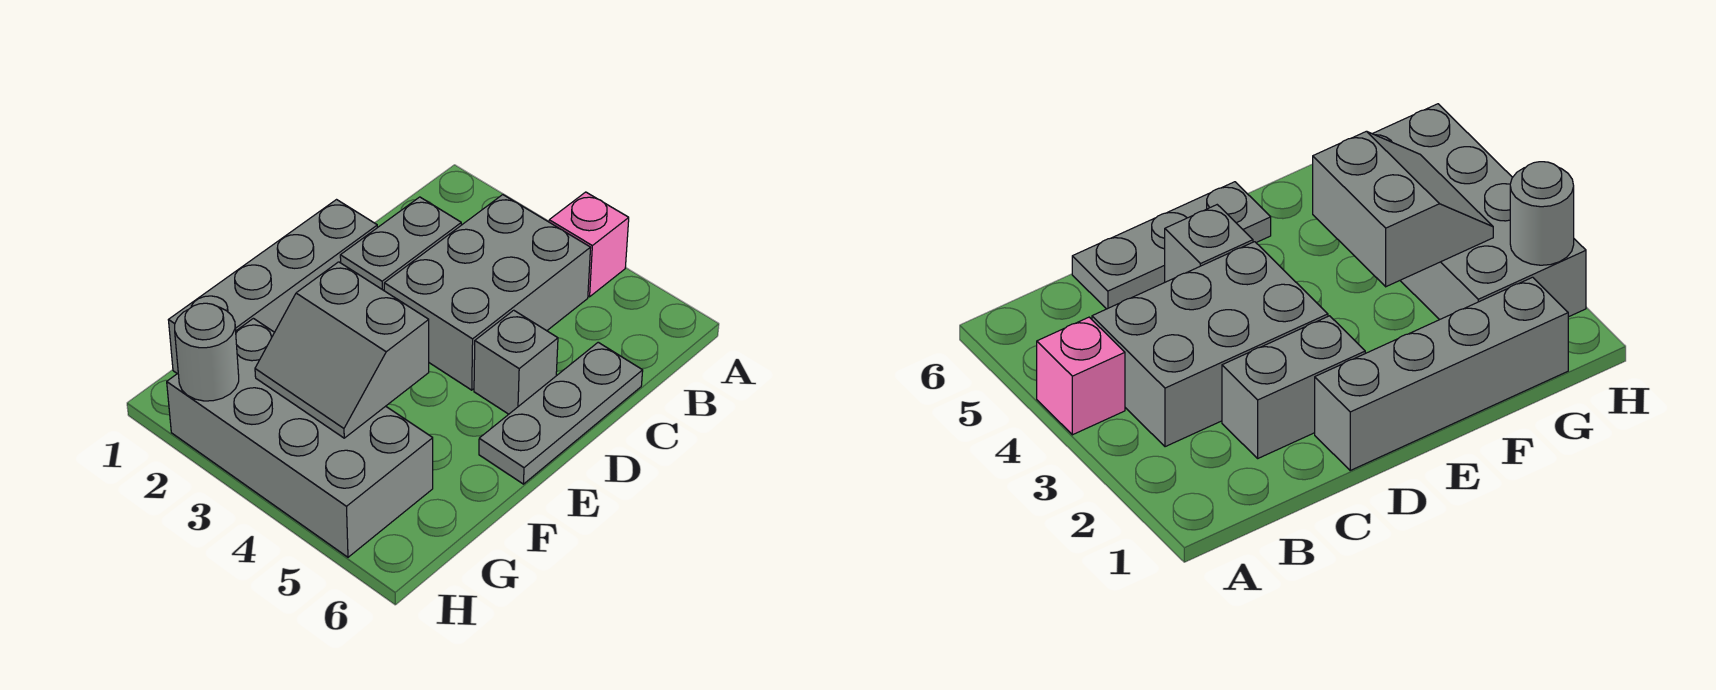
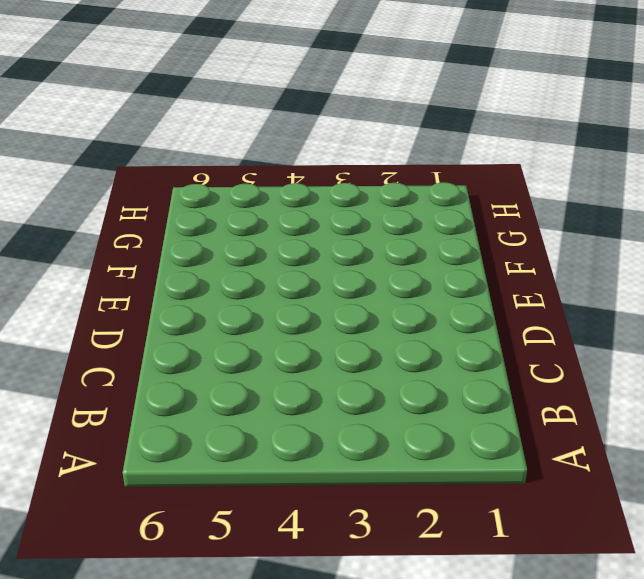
none -> pink brick A4 level 1
none -> grey brick B3:D4 level 1

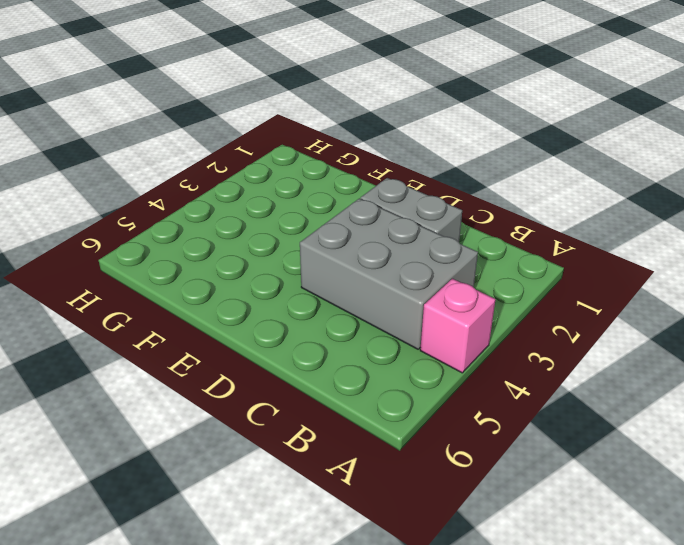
none -> grey plate C6:E6 level 1
none -> grey brick D1:G1 level 1

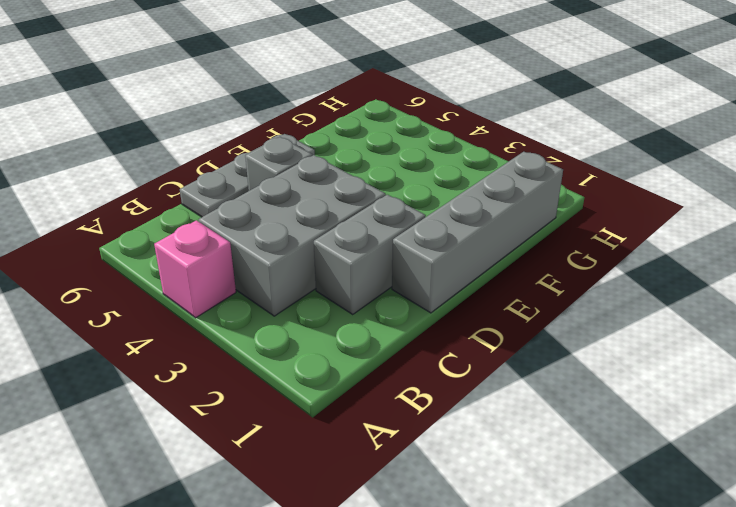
none -> grey brick G2:H5 level 1
none -> grey slope F3:G4 level 2 top F

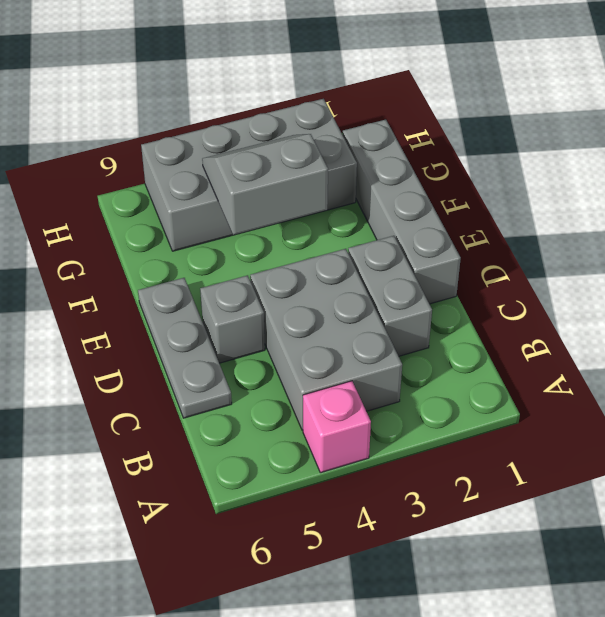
none -> grey round brick H2 level 2

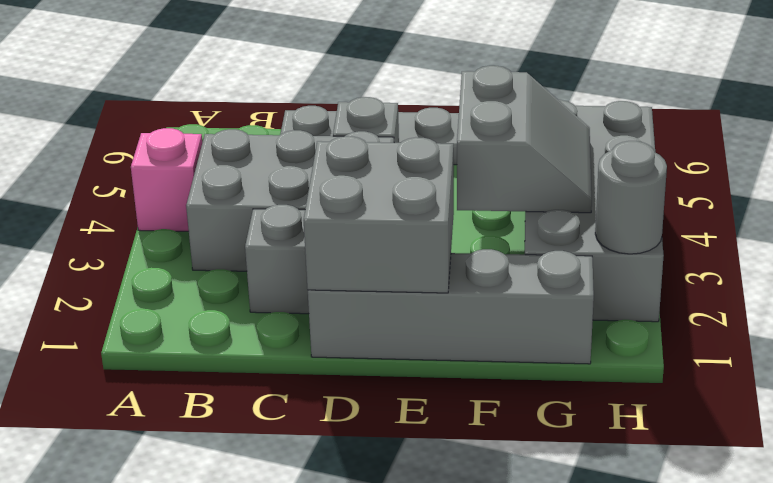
grey brick D1:E2 level 2 -> none

